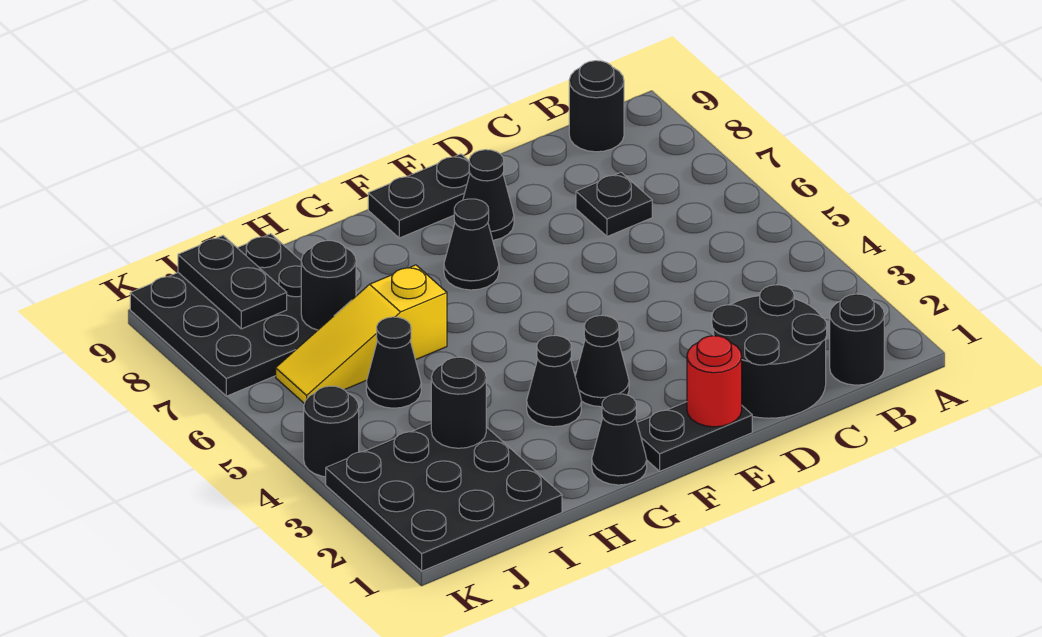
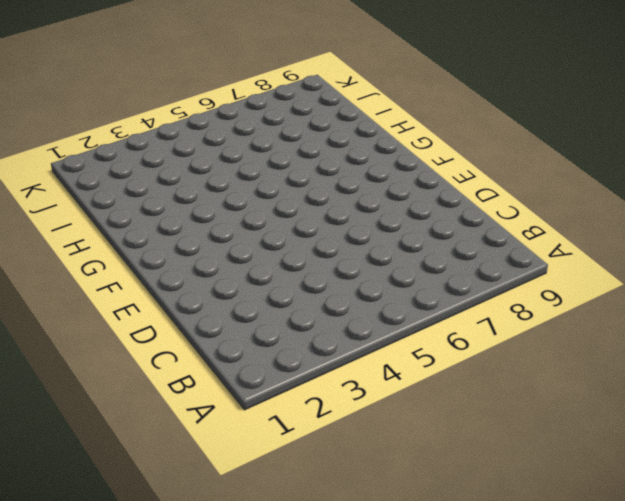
none -> black round brick B1 level 1
none -> black round brick B9 level 1
none -> black round brick C1:D2 level 1

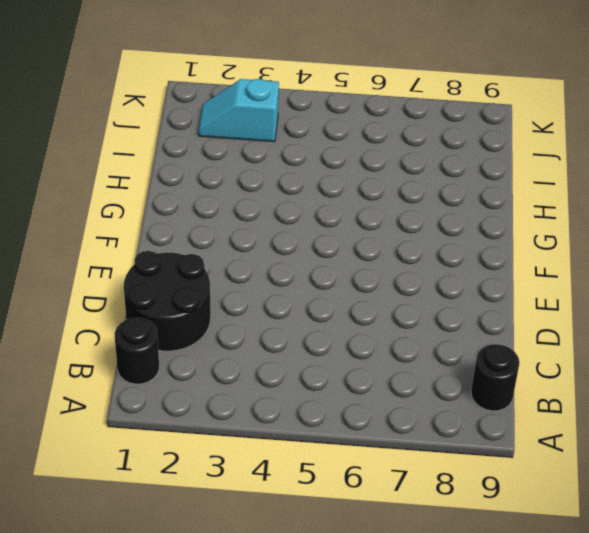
cyan slope J2:J3 level 1 top 3 -> black plate I1:K3 level 1
none -> black plate C7 level 1
none -> black plate E1:F1 level 1
none -> black cone E8 level 1

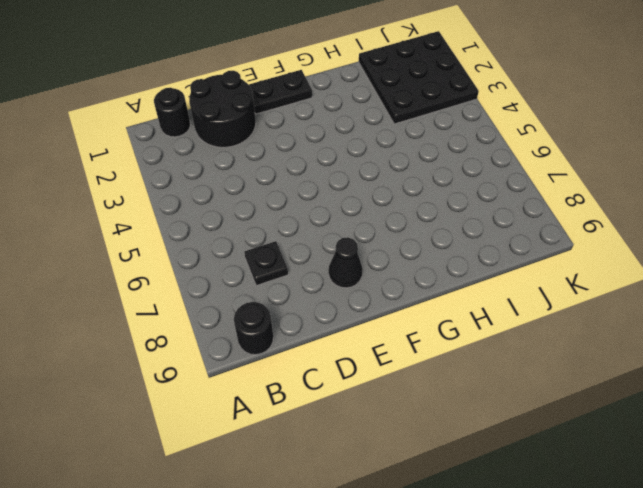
none -> black plate E9:F9 level 1
none -> black cone F3 level 1
none -> black cone F7 level 1

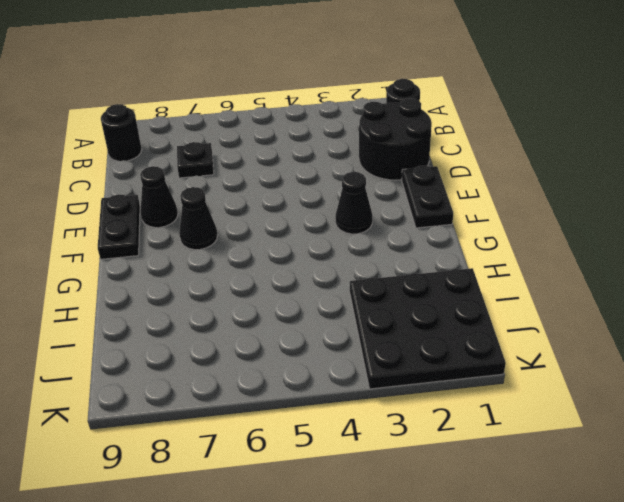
none -> black cone G1 level 1
none -> black cone G3 level 1
none -> yellow slope H6:J6 level 1 top H

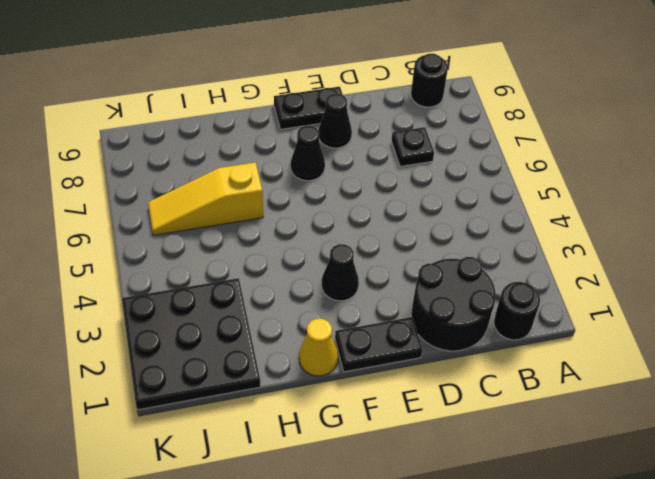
yellow cone G1 level 1 -> black cone G1 level 1
none -> black cone G3 level 1
none -> black cone I5 level 1
none -> black plate I7:K9 level 1

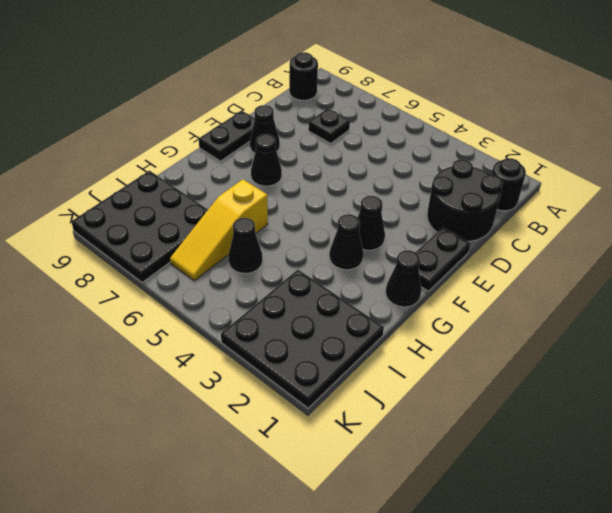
none -> black round brick K4 level 1
none -> red round brick E1 level 2
none -> black round brick I3 level 2

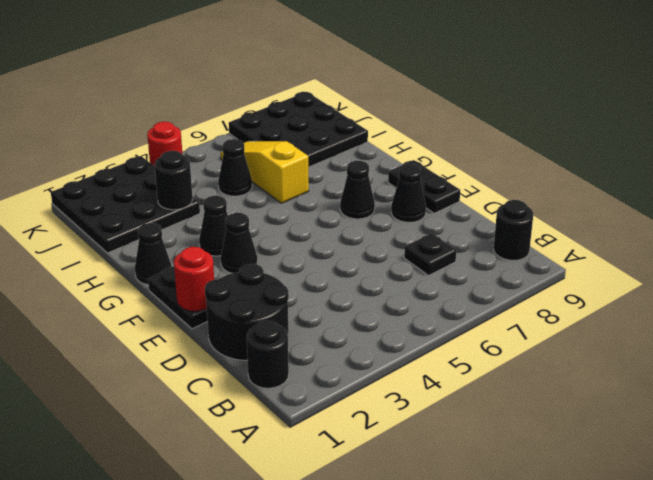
red round brick K4 level 1 -> black round brick K4 level 1
none -> black round brick I7 level 2
none -> black plate J8:J9 level 2

